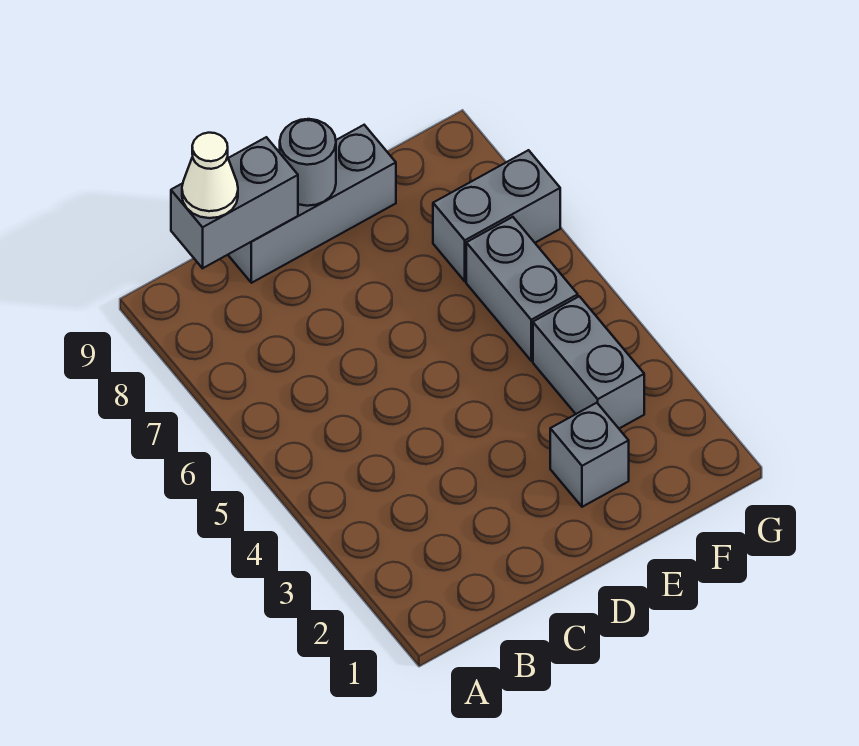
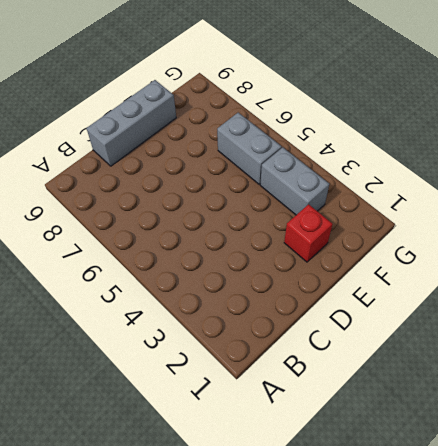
red brick E2 level 1 -> grey brick E2 level 1
none -> grey brick F7:G7 level 1
none -> grey brick B9:C9 level 2

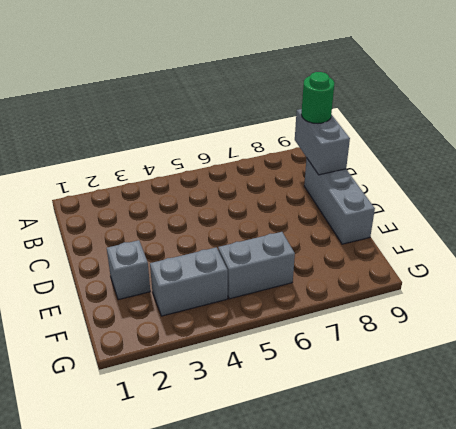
green round brick B9 level 3 -> white cone B9 level 3
none -> grey brick F7:G7 level 1
none -> grey round brick D9 level 2

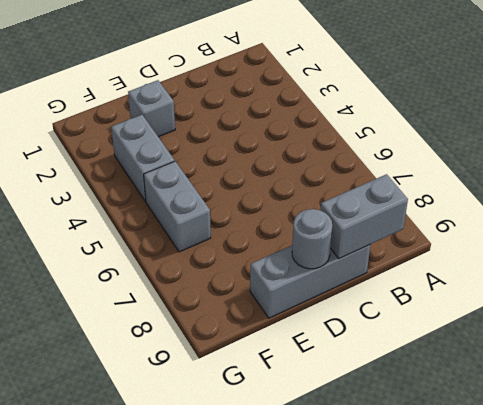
none -> grey brick F7:G7 level 1
none -> white cone B9 level 3

